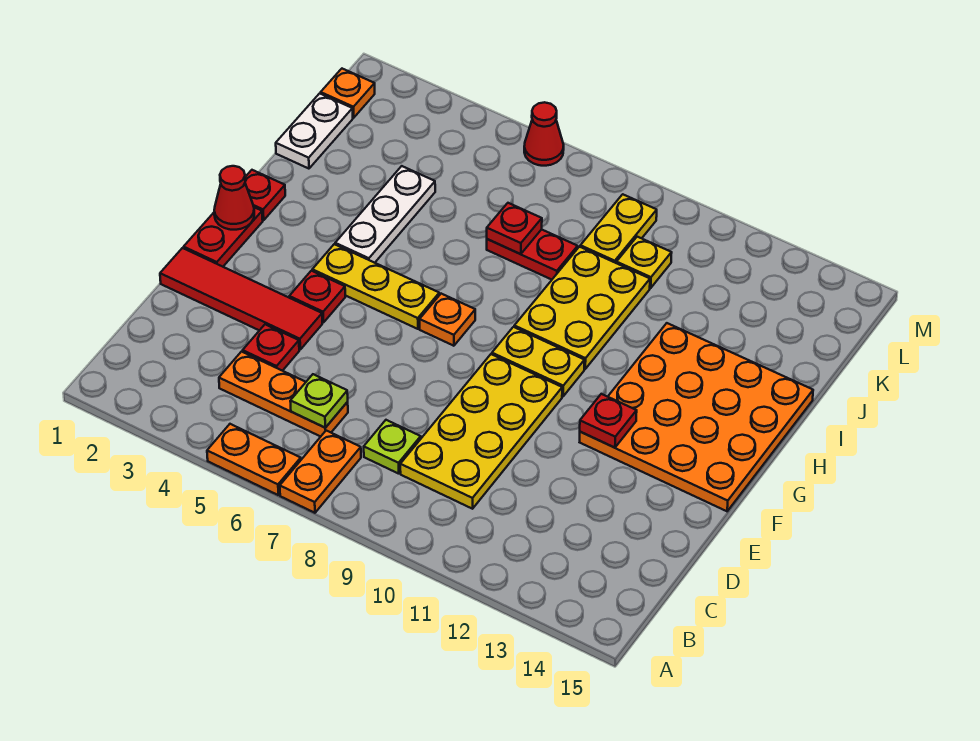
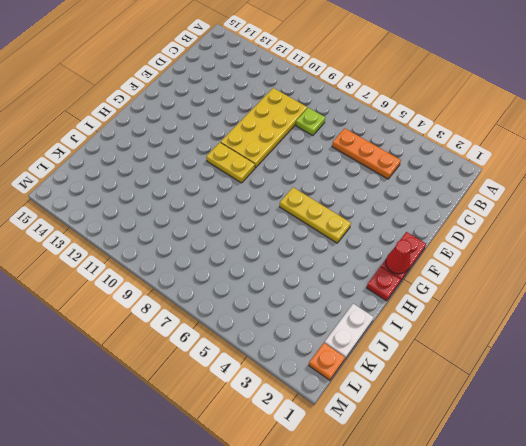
none -> orange plate A5:A6 level 1
none -> orange plate A7:B7 level 1
none -> red plate D4 level 1

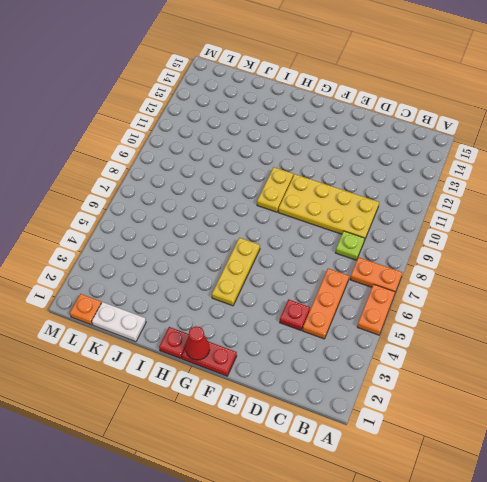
none -> red tile E1:E4 level 1
none -> red plate F4 level 1
none -> orange plate F12:I15 level 1

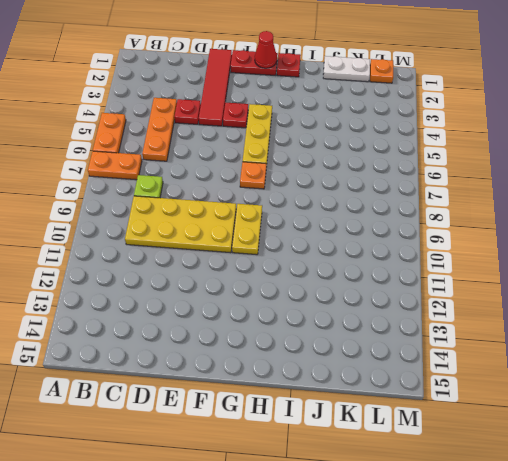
none -> orange plate F12:I15 level 1
none -> white plate H4:J4 level 1
none -> yellow plate H9:J10 level 1

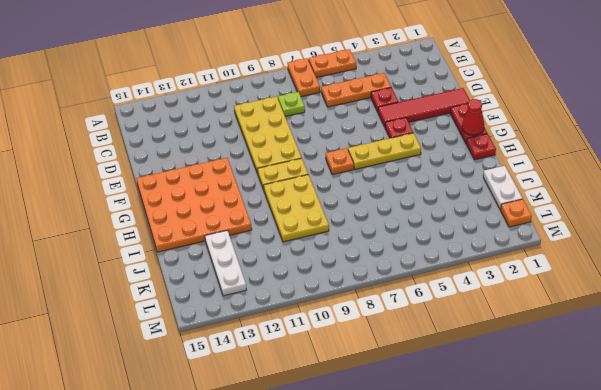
white plate J13:L13 level 1 -> white plate H4:J4 level 1
none -> red plate J7:J8 level 1
none -> yellow plate K9:L9 level 1
none -> yellow plate K10 level 1

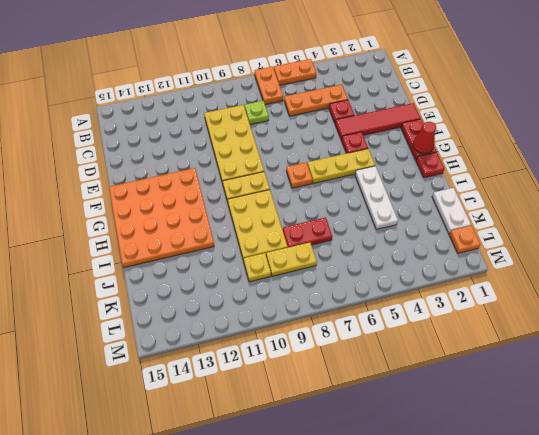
yellow plate K8:K9 level 1 -> yellow plate K9:L9 level 1
none -> red cone M6 level 1
none -> lime plate C6 level 2
none -> red plate F12 level 2

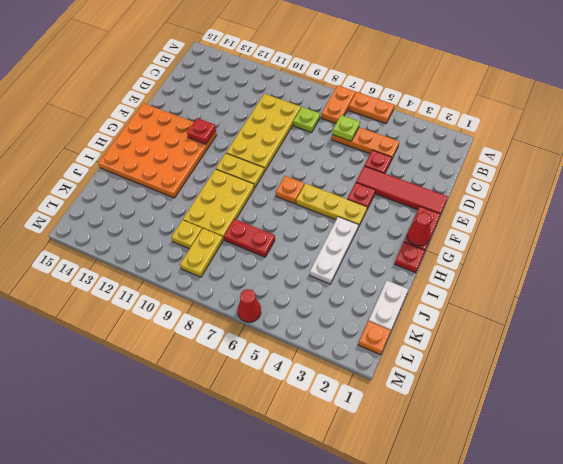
none -> red plate J7 level 2

